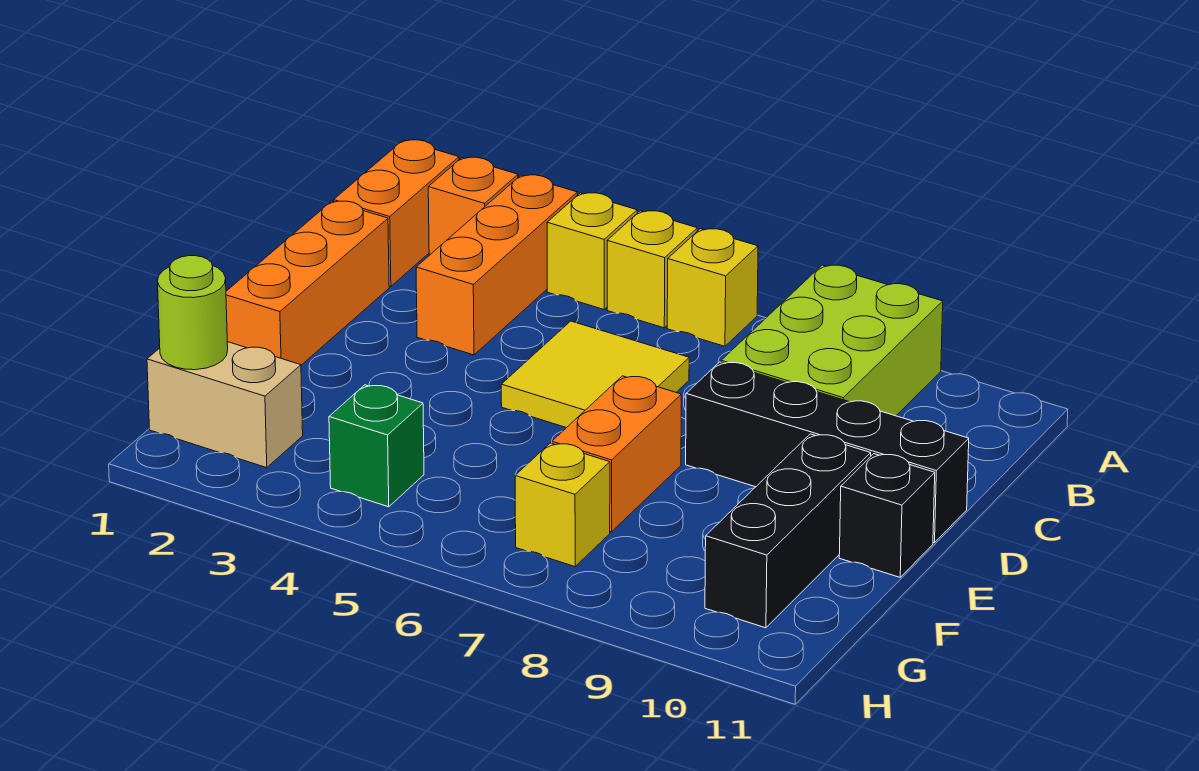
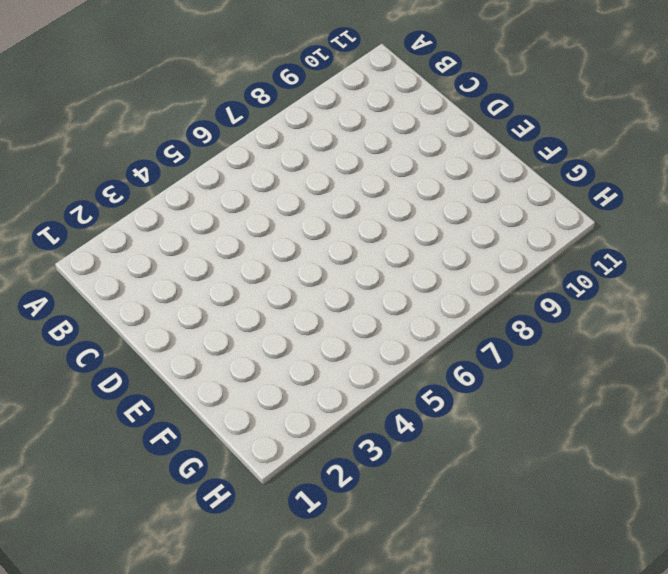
none -> orange brick A1:B1 level 1
none -> orange brick A2 level 1
none -> orange brick A3:C3 level 1

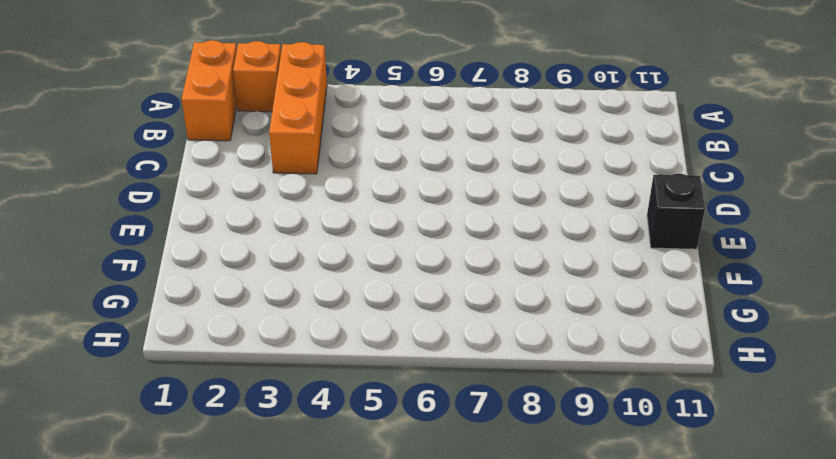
none -> yellow brick A4 level 1
none -> yellow brick A5 level 1
none -> yellow brick A6 level 1

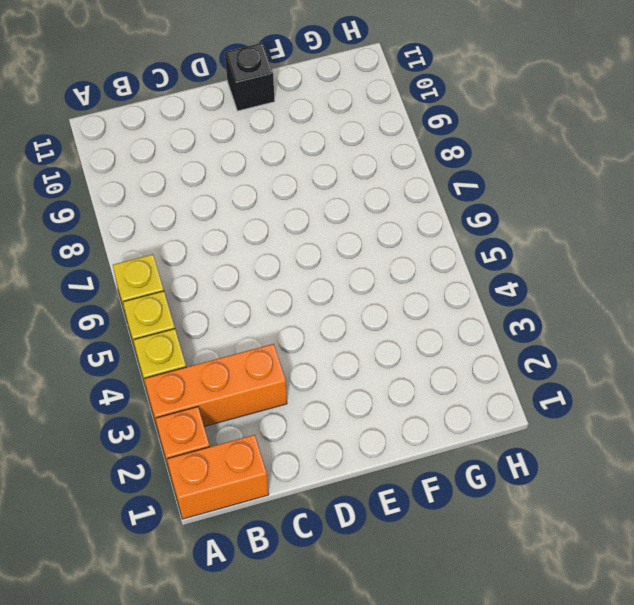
none -> lime brick A8:C9 level 1
none -> orange brick C1:E1 level 1
none -> yellow tile C5:D6 level 1

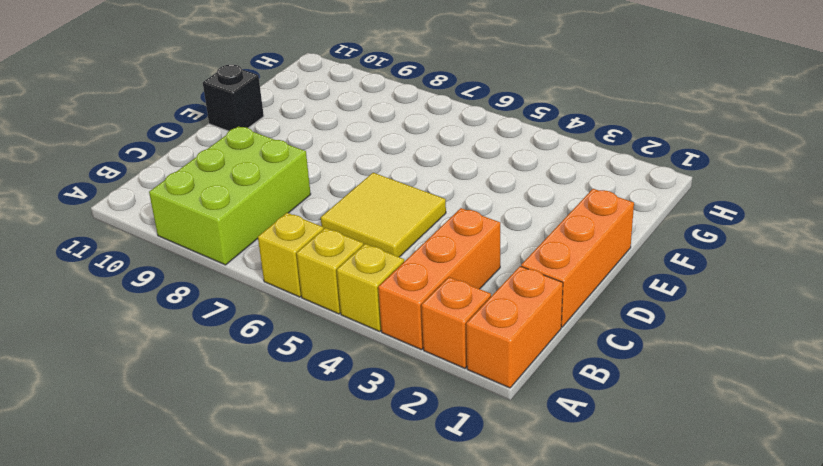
none -> black brick D8:D11 level 1
none -> orange brick E7:F7 level 1
none -> black brick E10:G10 level 1

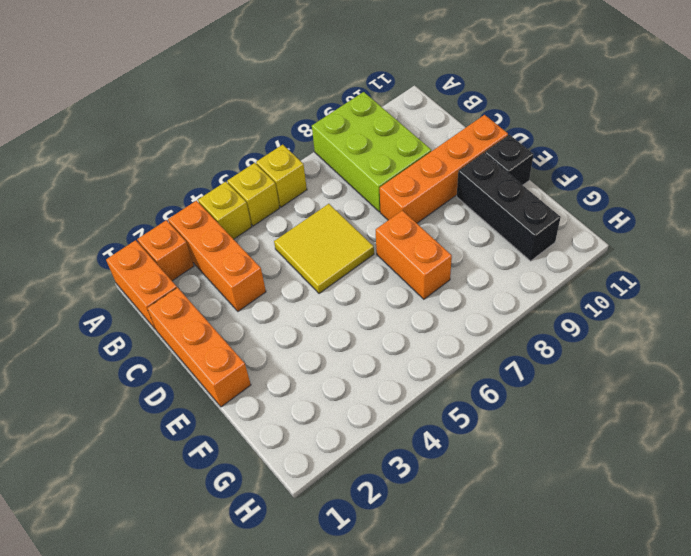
orange brick D8:D11 level 1 -> black brick D8:D11 level 1
none -> tan brick G1:G2 level 1
none -> green brick G4 level 1
none -> yellow brick G7 level 1

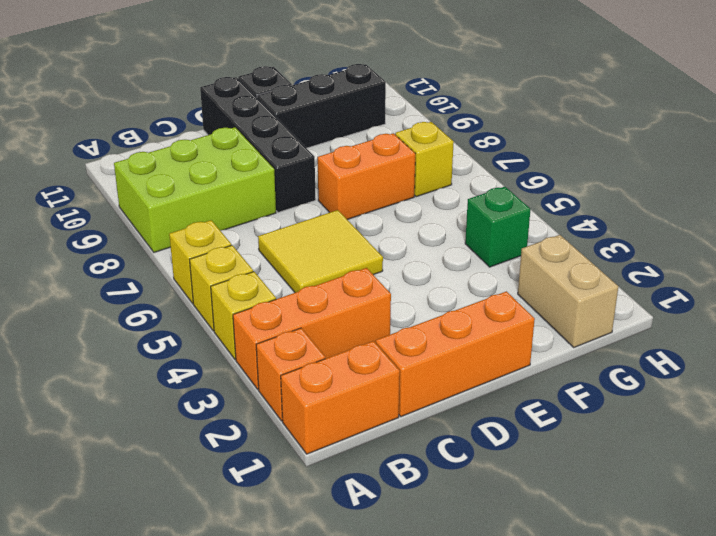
none -> lime round brick G1 level 2

